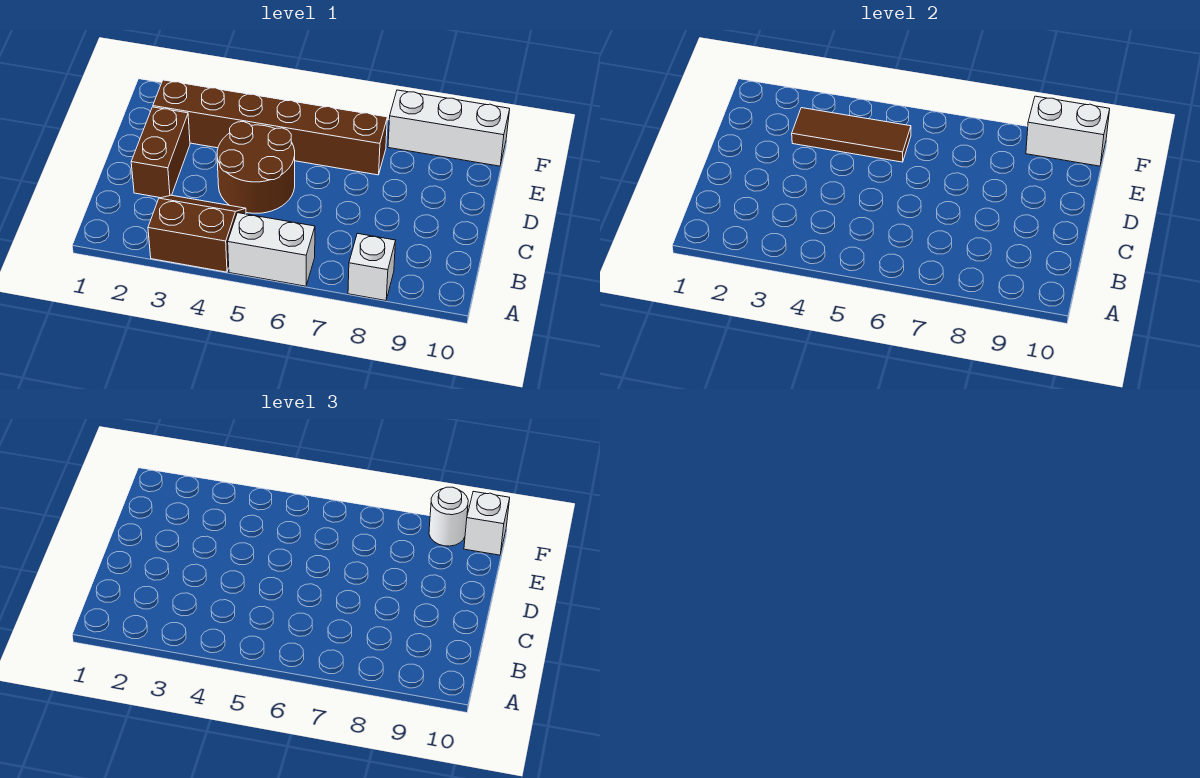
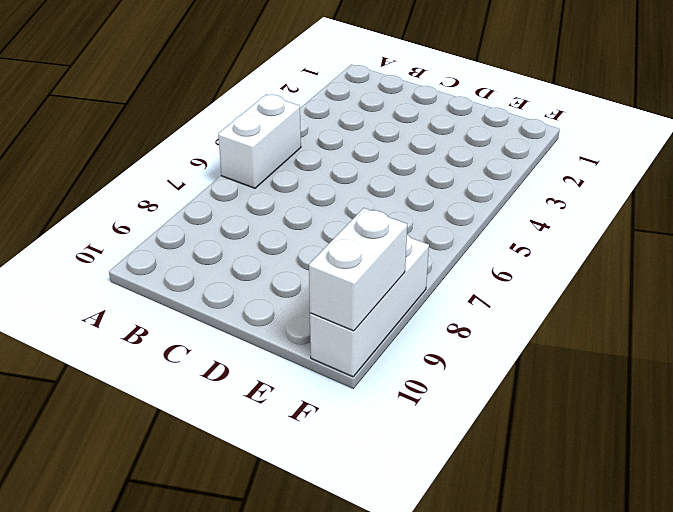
none -> brown slope A3:B4 level 1 top A
none -> white brick A8 level 1

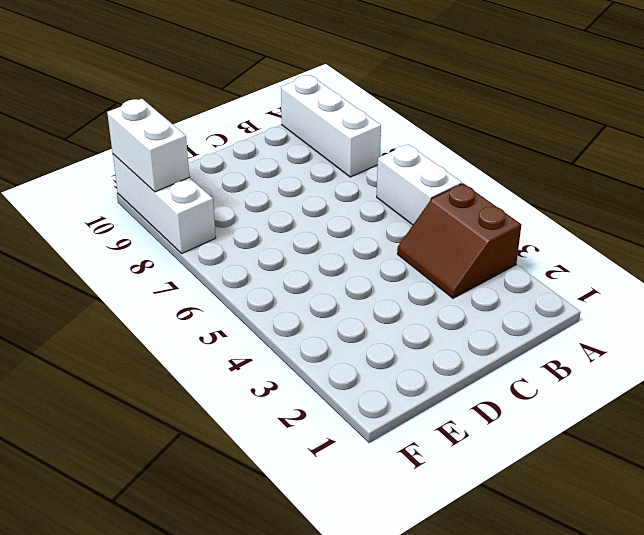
white brick A8:A10 level 1 -> white brick A8 level 1
none -> brown brick C2:D2 level 1
none -> brown round brick C4:D5 level 1

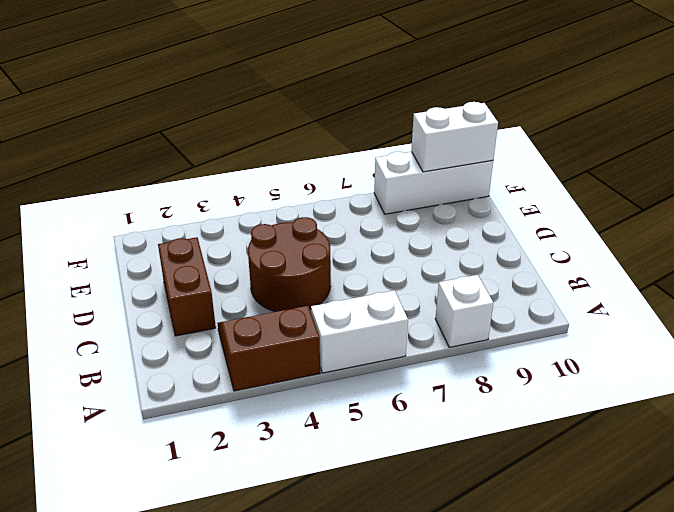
none -> brown brick E2:E7 level 1
none -> brown tile E3:E5 level 2

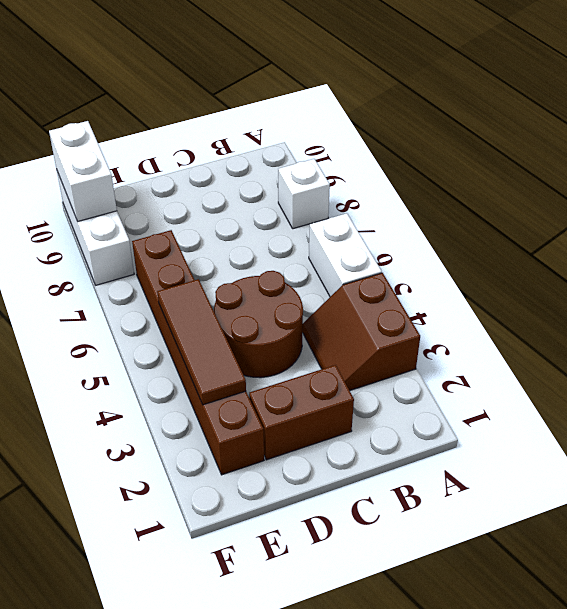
none -> white round brick F9 level 3
none -> white brick F10 level 3

